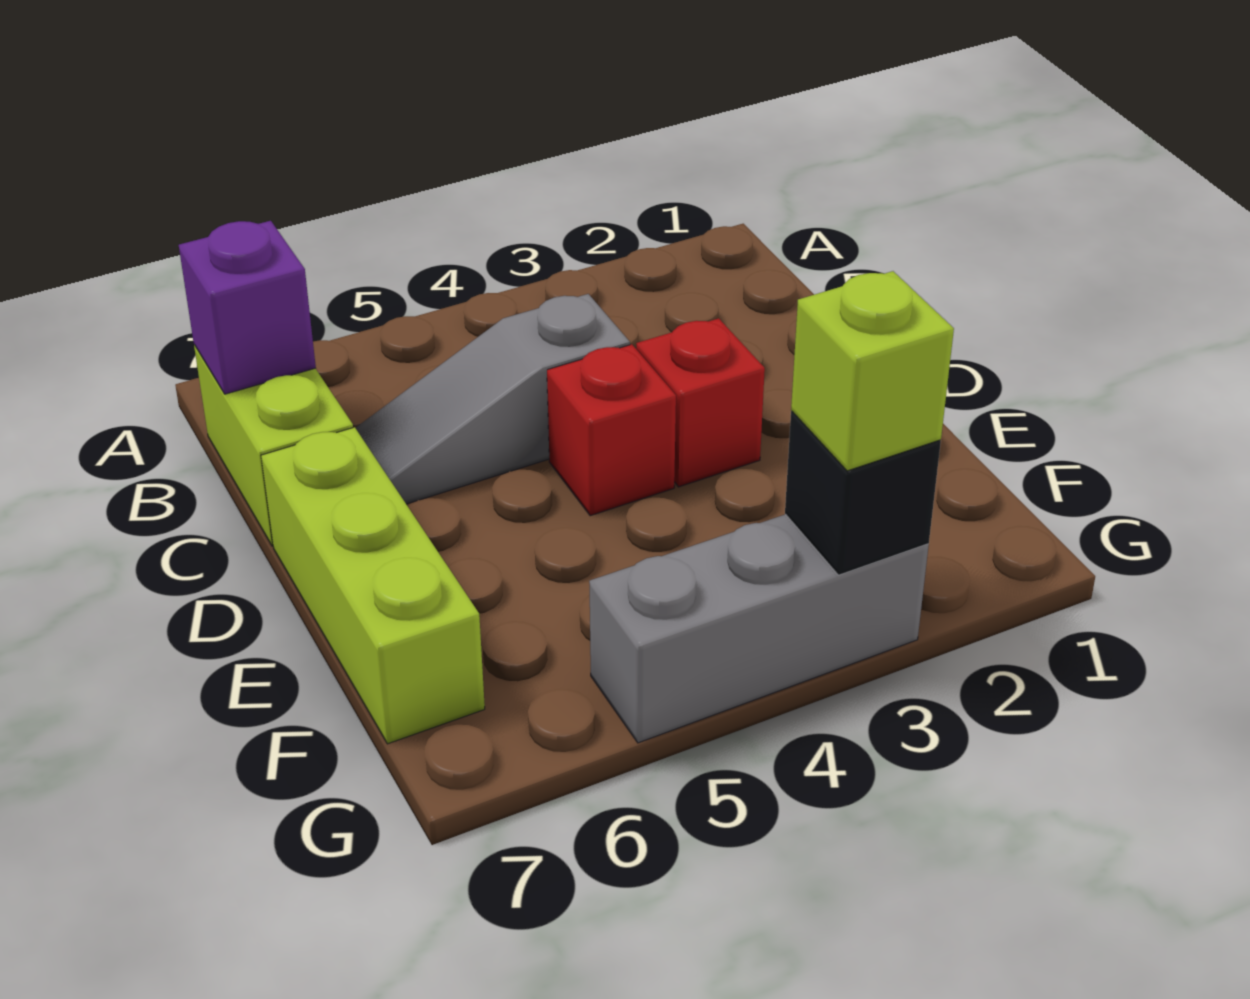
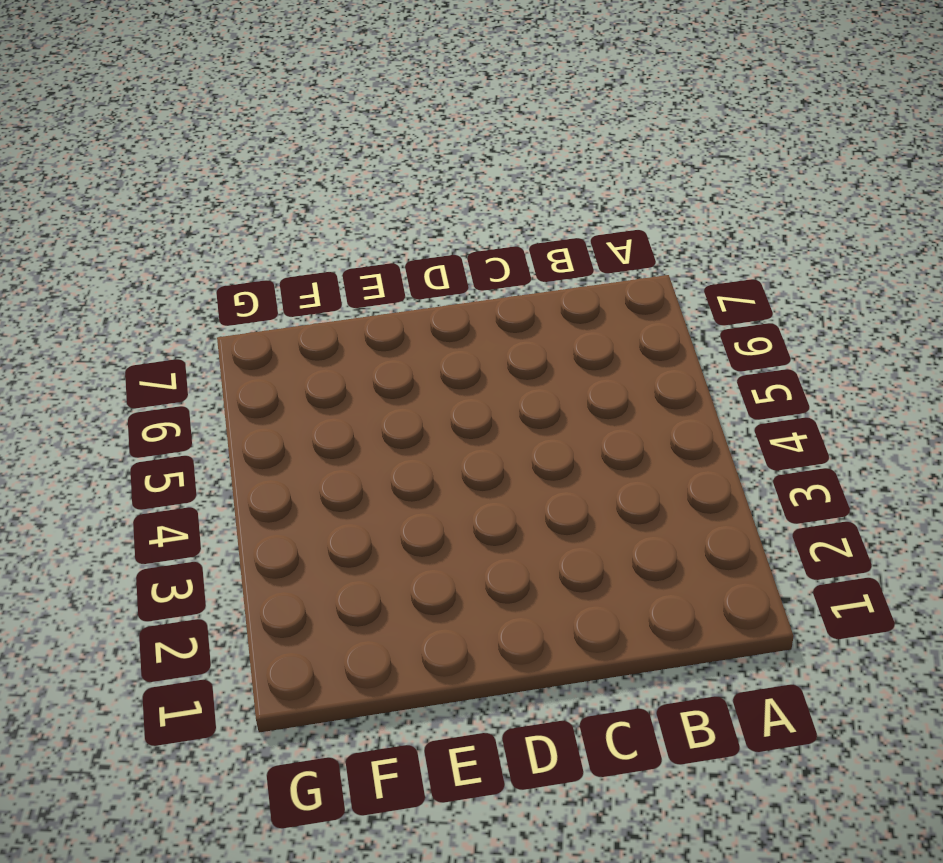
none -> lime brick B7:C7 level 1
none -> grey slope C4:C6 level 1 top 4

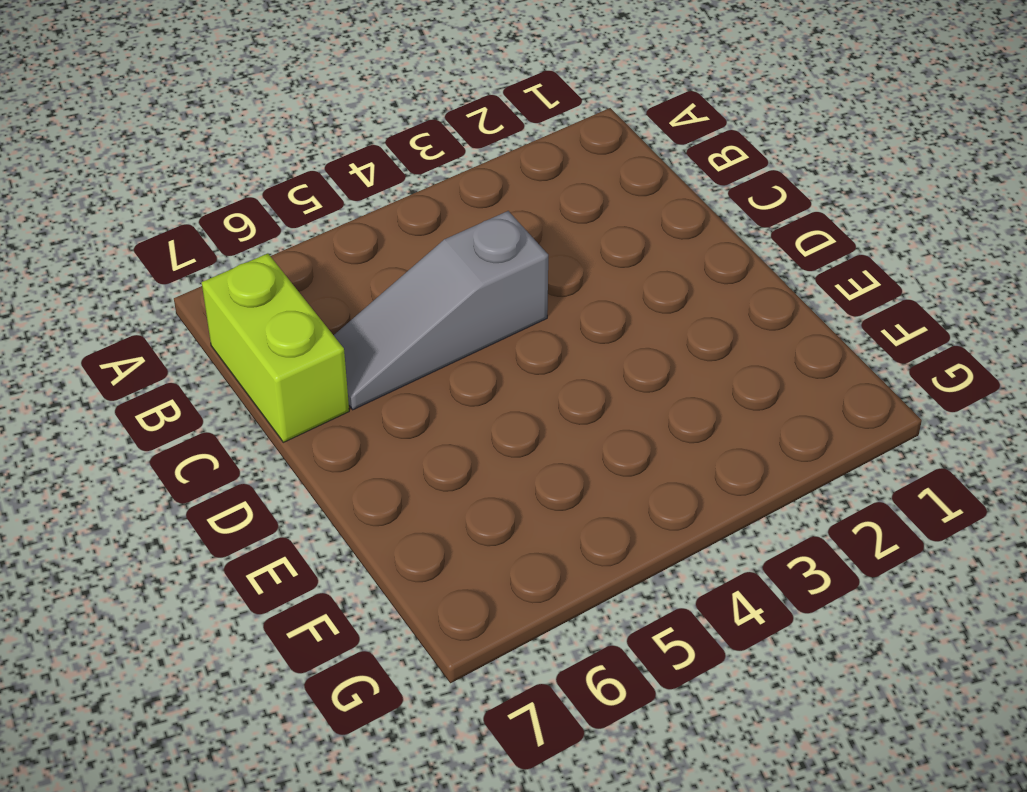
none -> red brick D3 level 1
none -> red brick D4 level 1

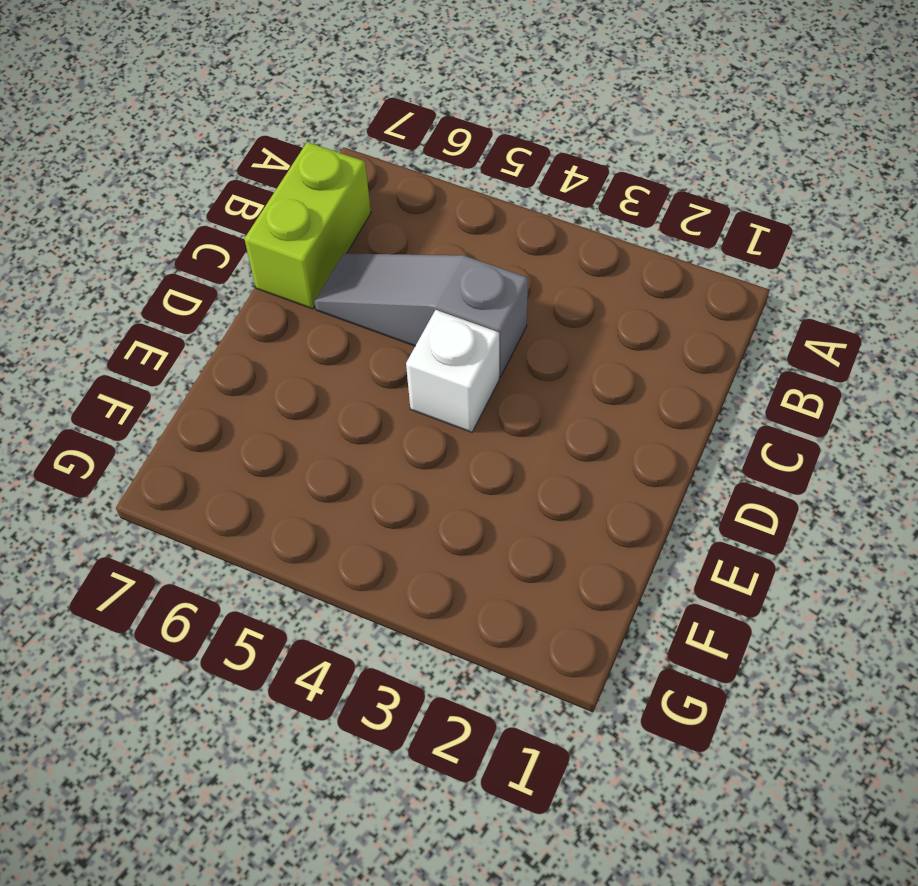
white brick D4 level 1 -> red brick D4 level 1
none -> red brick D3 level 1
none -> lime brick D7:F7 level 1

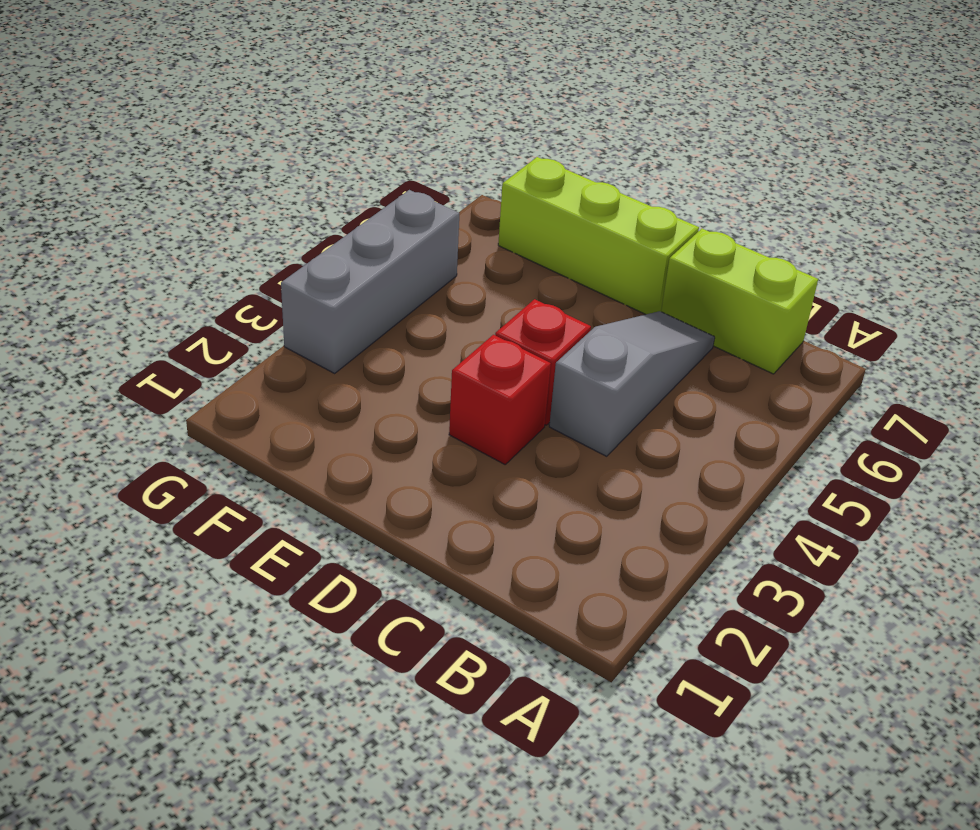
none -> purple brick B7 level 2
none -> black brick G3 level 2

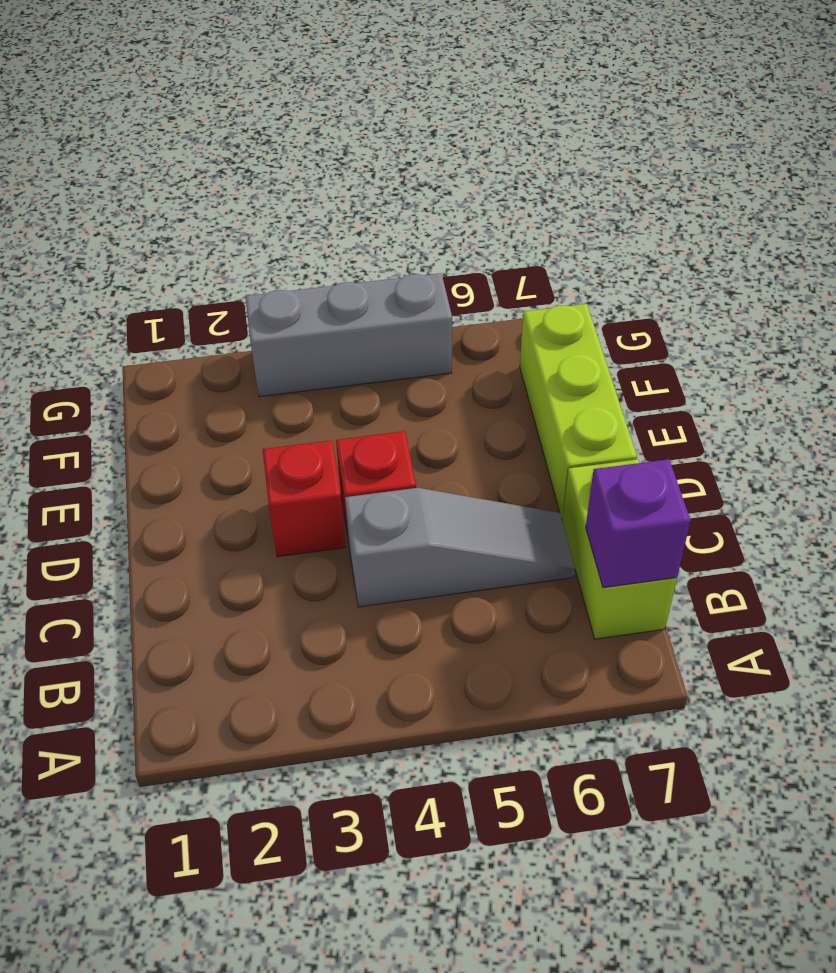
none -> black brick G3 level 2
none -> lime brick G3 level 3

